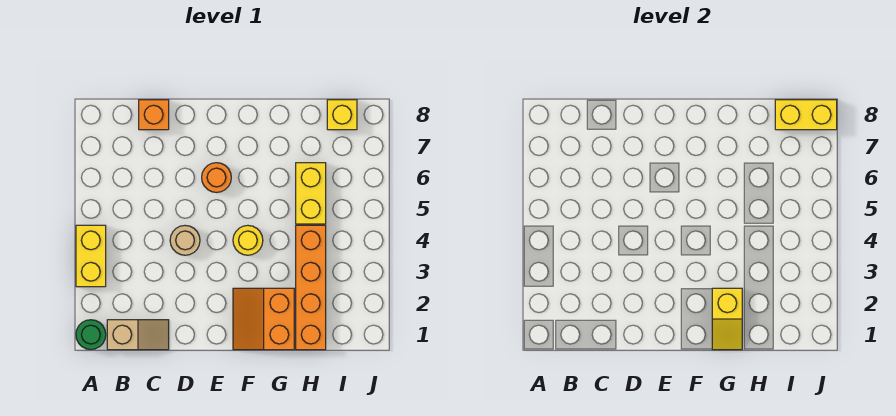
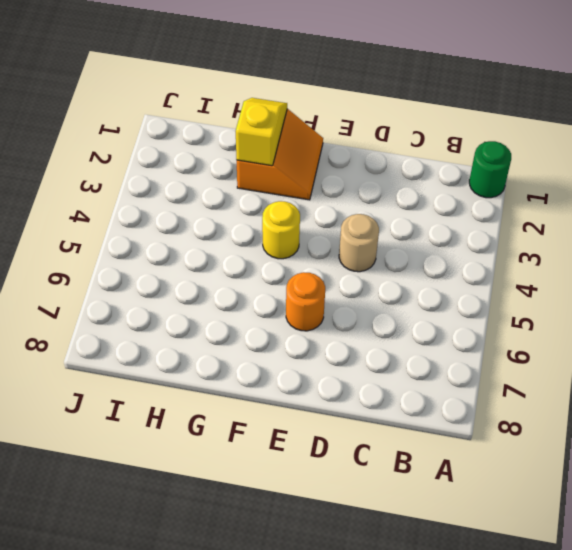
none -> yellow brick A3:A4 level 1
none -> tan slope B1:C1 level 1 top B
none -> orange brick C8 level 1

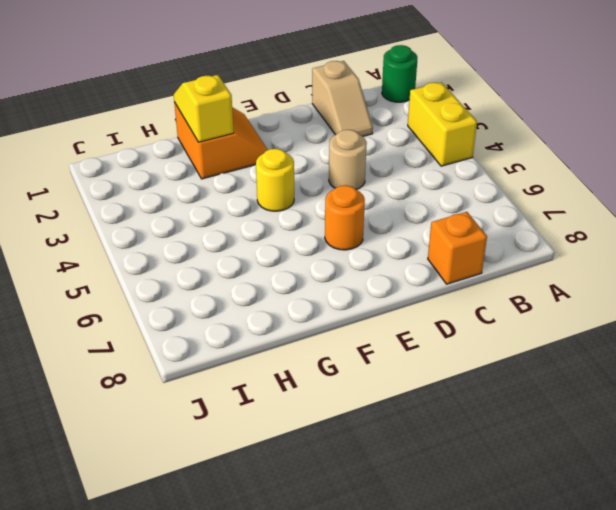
tan slope C1:C2 level 1 top 1 -> tan slope B1:C1 level 1 top B
none -> orange brick H1:H4 level 1
none -> yellow brick H5:H6 level 1
none -> yellow brick I8 level 1

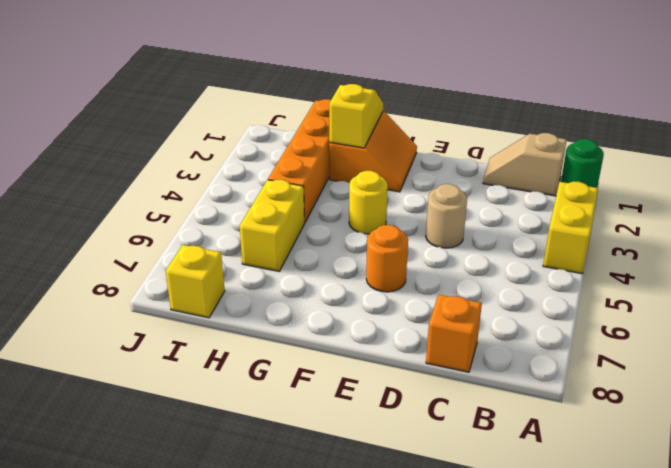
none -> yellow brick I8:J8 level 2

